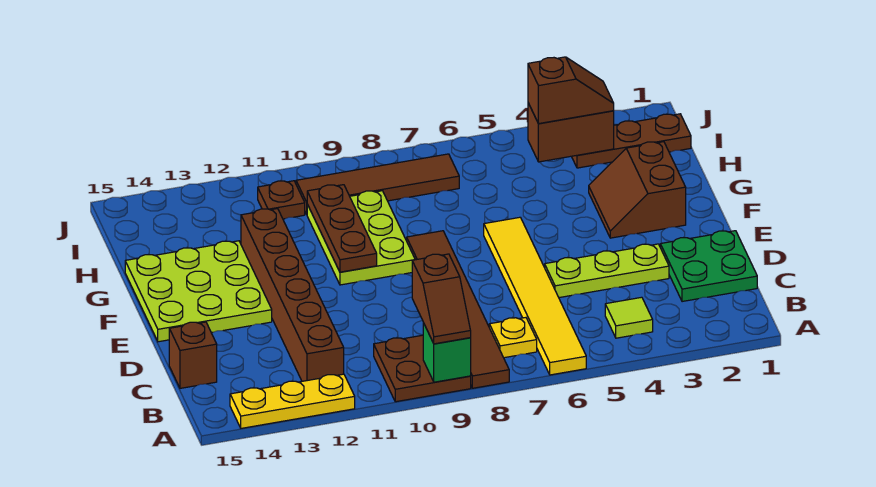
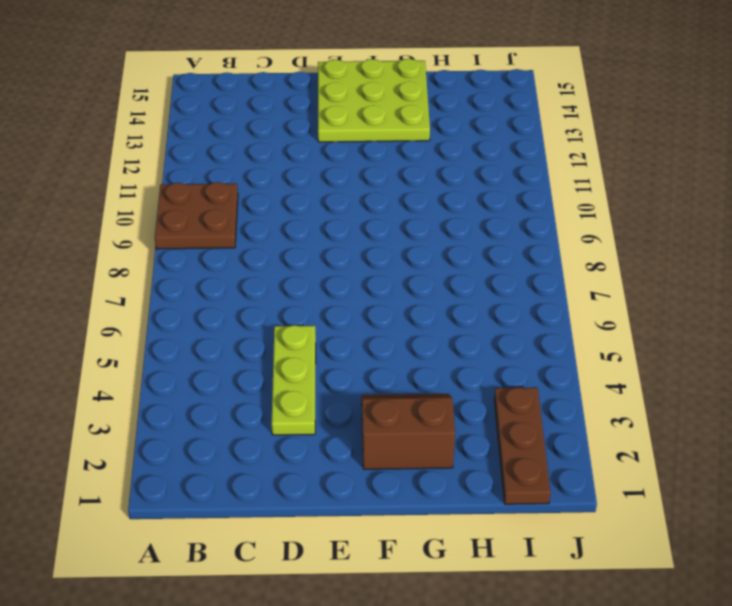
none -> yellow tile A6:F6 level 1
none -> brown tile A8:F8 level 1
none -> yellow plate A12:A14 level 1

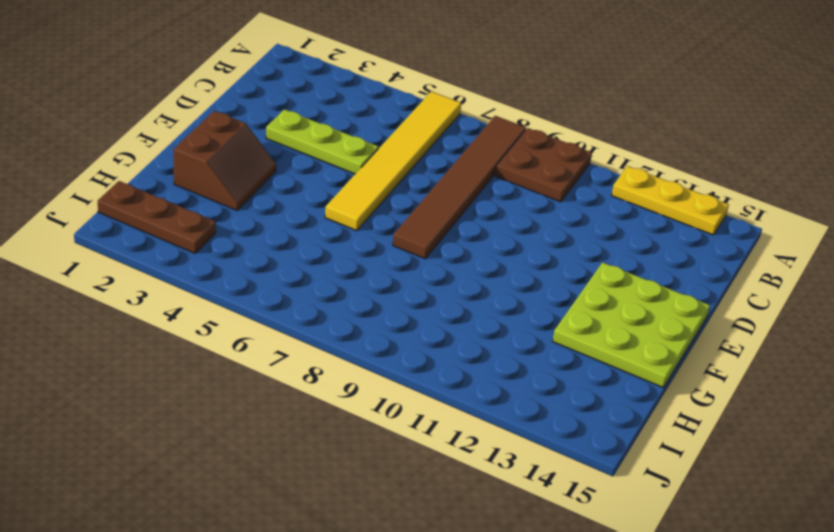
none -> lime tile B4 level 1
none -> yellow plate B7 level 1
none -> brown brick B12:G12 level 1

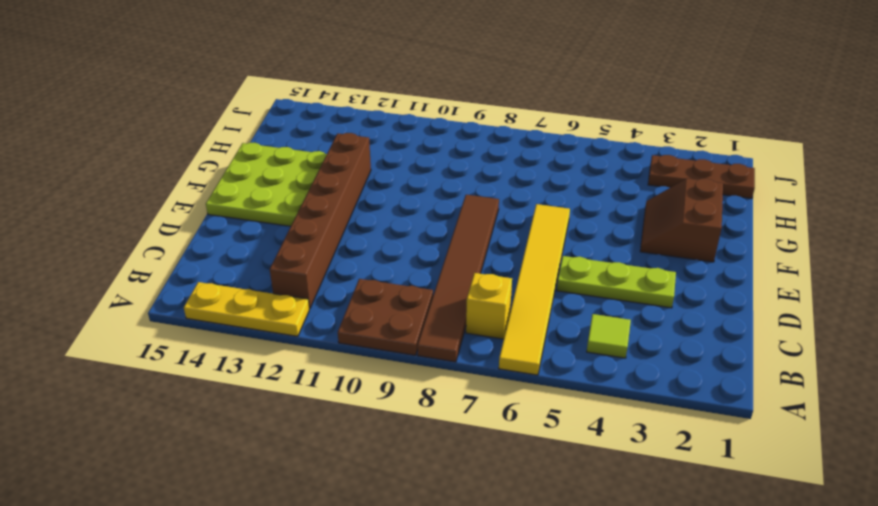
yellow brick B7 level 1 -> yellow plate B7 level 1
none -> green plate C1:D2 level 1
none -> brown brick C15 level 1
none -> lime plate F9:H10 level 1

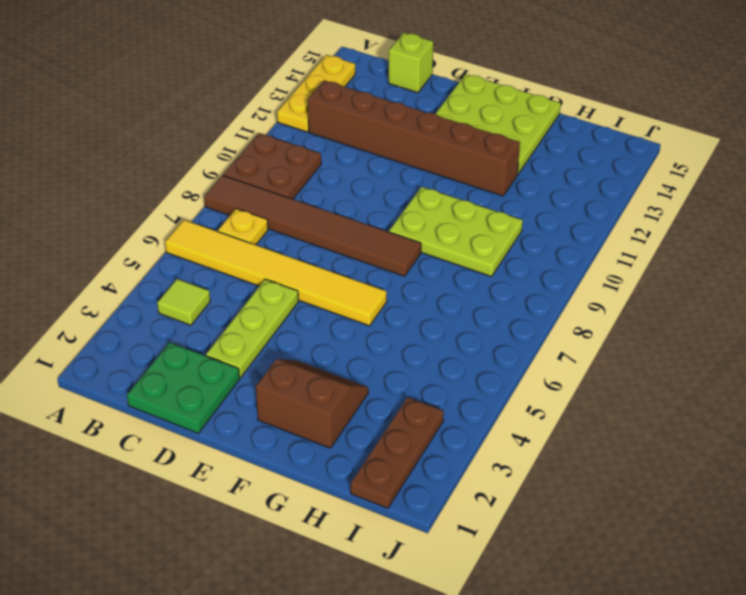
lime brick C15 level 1 -> brown brick C15 level 1
none -> brown tile I7:I10 level 1
none -> brown plate I11 level 1
none -> green brick A9 level 2

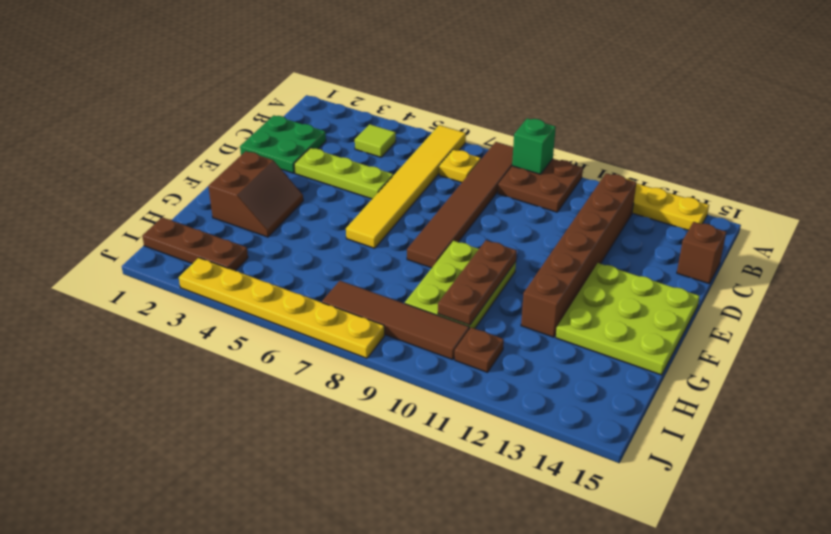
yellow plate J3:J8 level 1 -> none
none -> brown brick I3:I4 level 2
none -> brown slope A9:B9 level 3 top B
none -> brown slope I3:I4 level 3 top 4

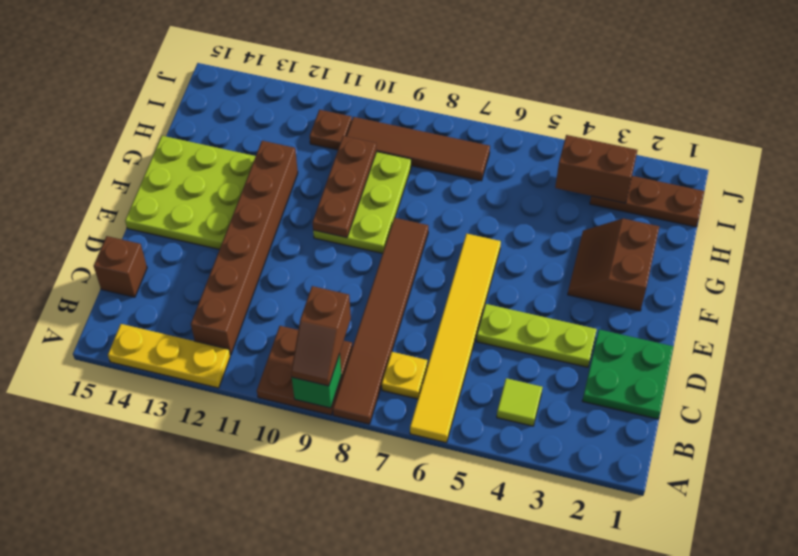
none -> brown slope I3:I4 level 3 top 4

